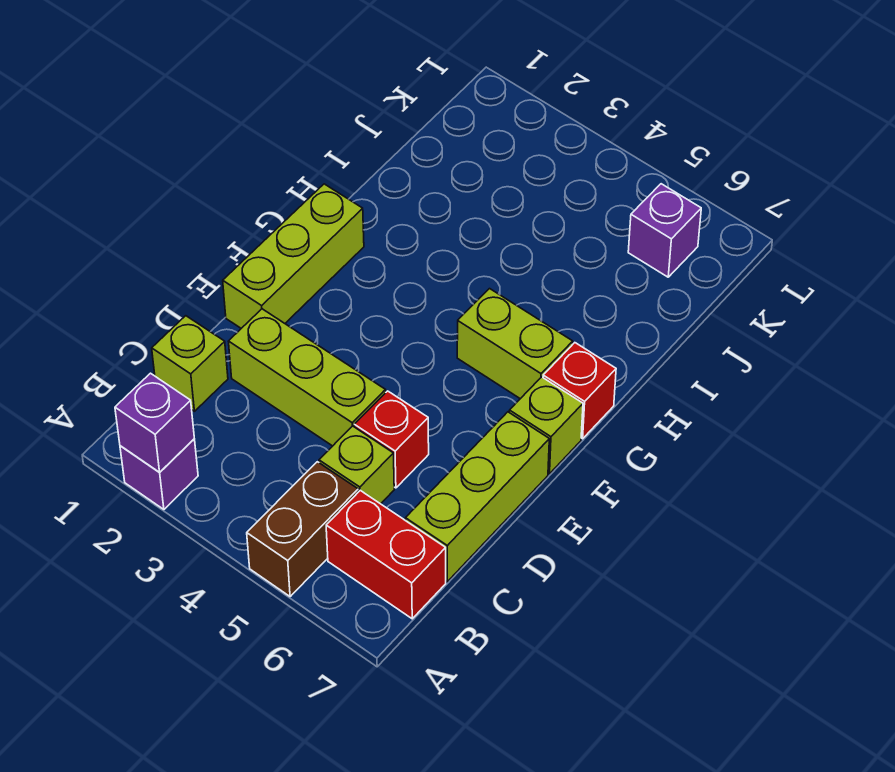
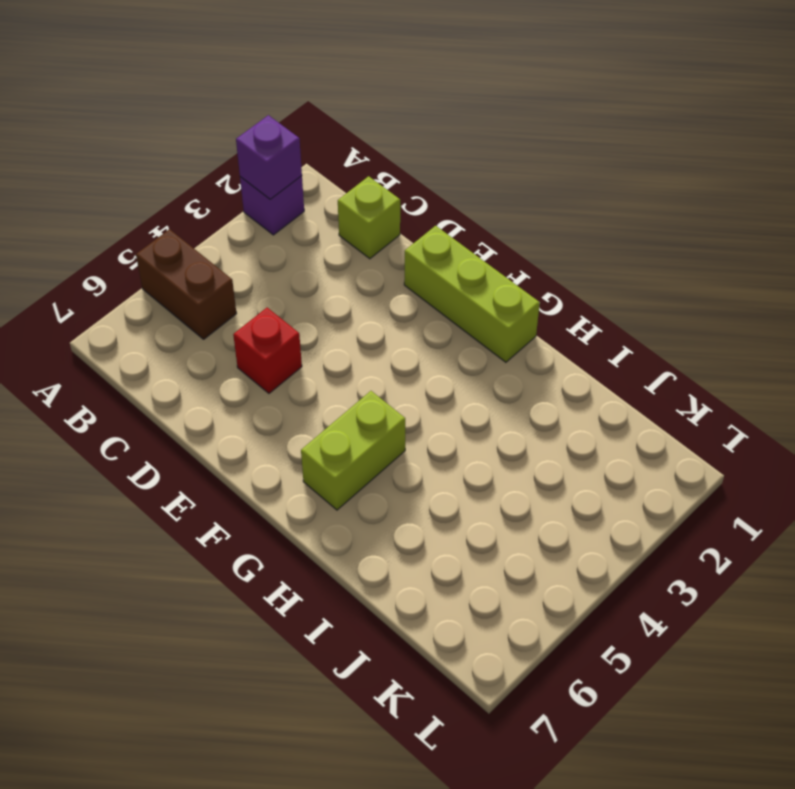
none -> red brick B6:B7 level 1
none -> lime brick C5 level 1
none -> lime brick C7:E7 level 1

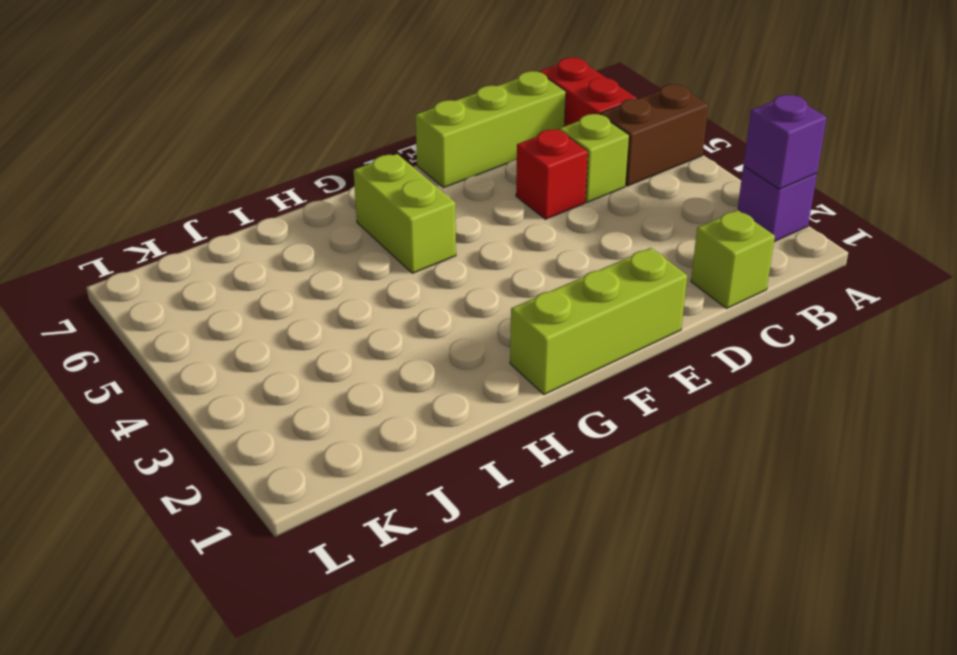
none -> lime brick D2:D4 level 1
none -> lime brick F7 level 1
none -> red brick G7 level 1

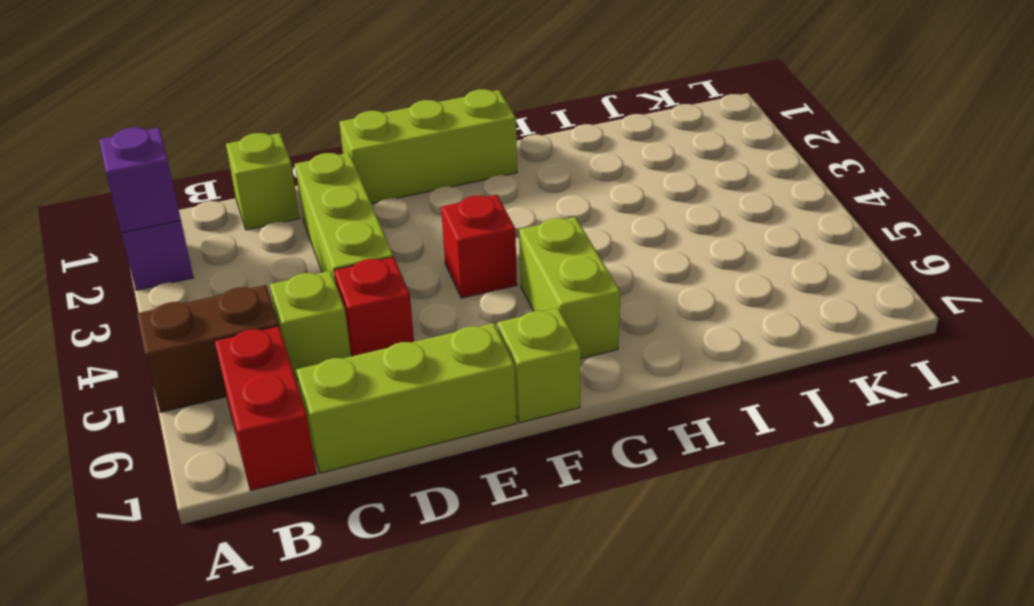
red brick F4 level 1 -> red brick G7 level 1
none -> purple brick K6 level 1

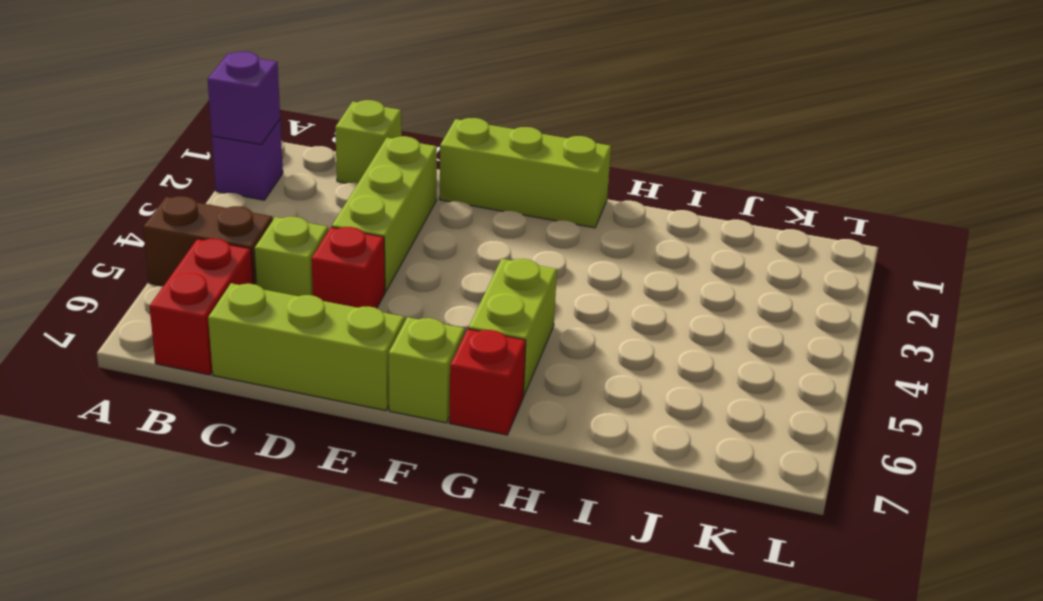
none -> purple brick K6 level 1

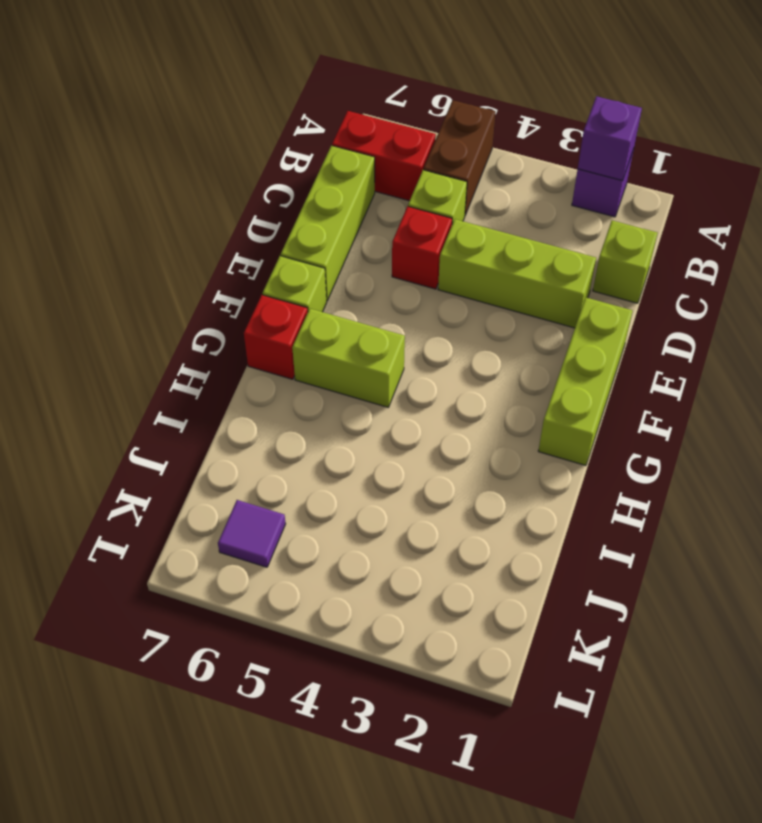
purple tile K6 level 1 -> purple brick K6 level 1

